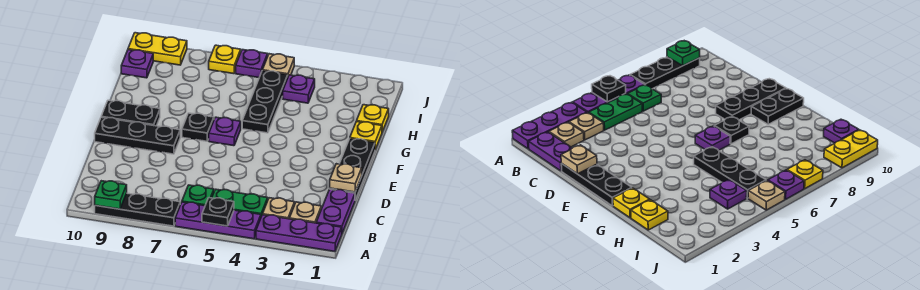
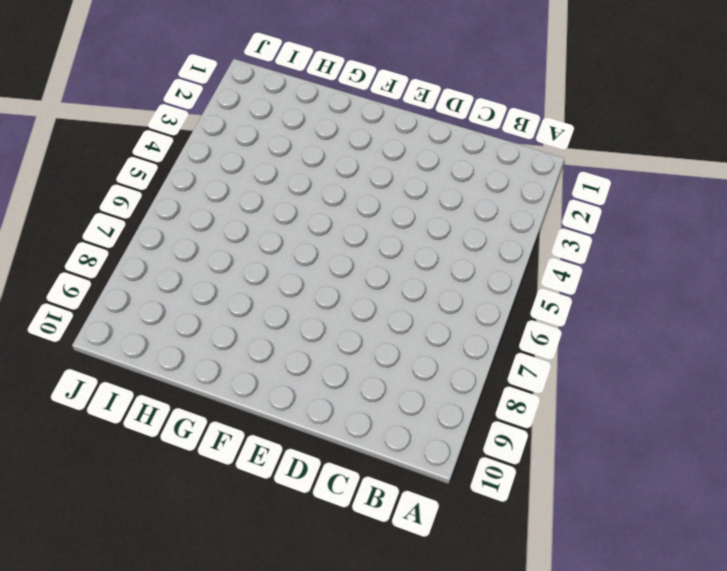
none -> purple plate A1:A3 level 1
none -> purple plate A4:A6 level 1
none -> black plate A7:A9 level 1

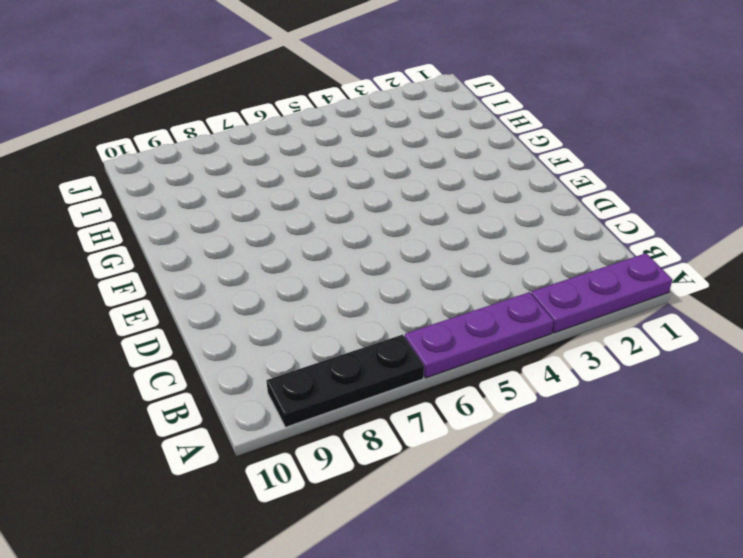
none -> purple plate B1:C1 level 1
none -> tan plate B2 level 1
none -> tan plate B3 level 1

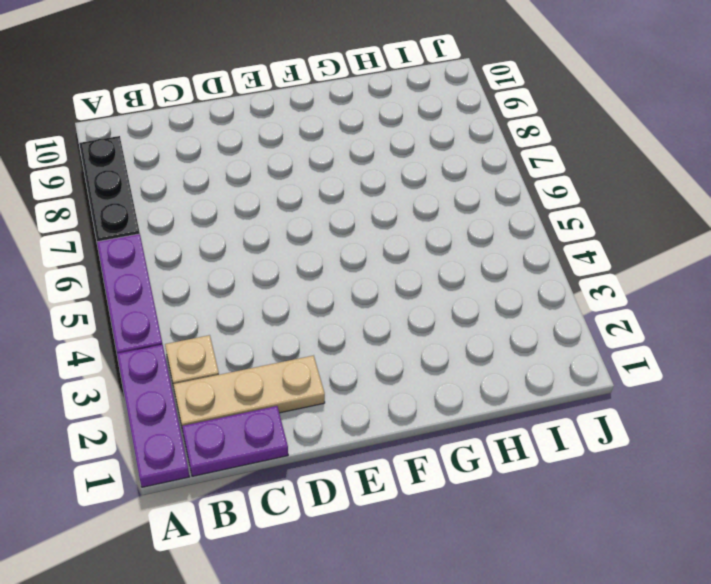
tan plate B2:D2 level 1 -> tan plate B2 level 1
none -> green plate B4:B5 level 1
none -> green plate B6 level 1
none -> black plate D1:F1 level 1

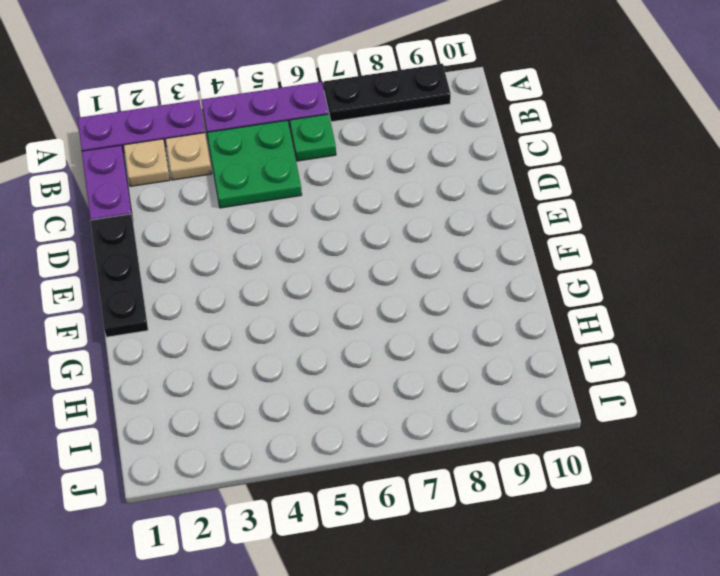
green plate B4:C5 level 1 -> green plate B4:B5 level 1
none -> black plate E8:E10 level 1
none -> purple plate F6 level 1
none -> black plate F7 level 1

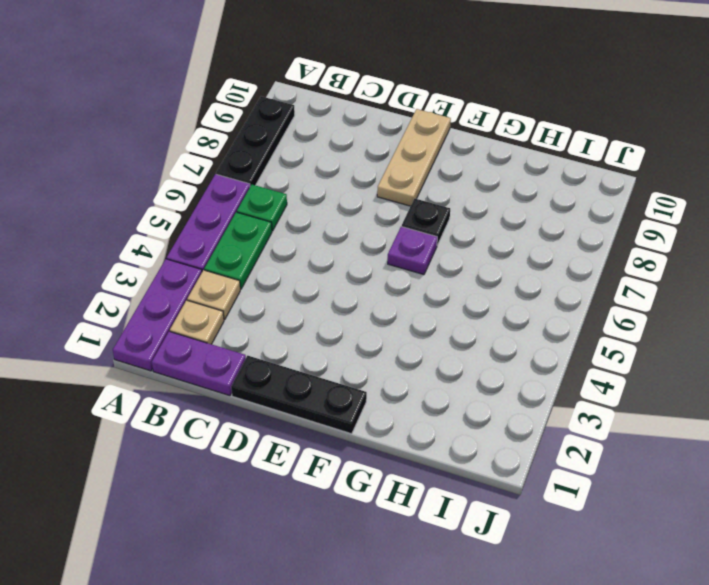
tan plate E8:E10 level 1 -> black plate E8:E10 level 1
none -> black plate F9:F10 level 1
none -> yellow plate G1 level 1
none -> black plate G5:I5 level 1

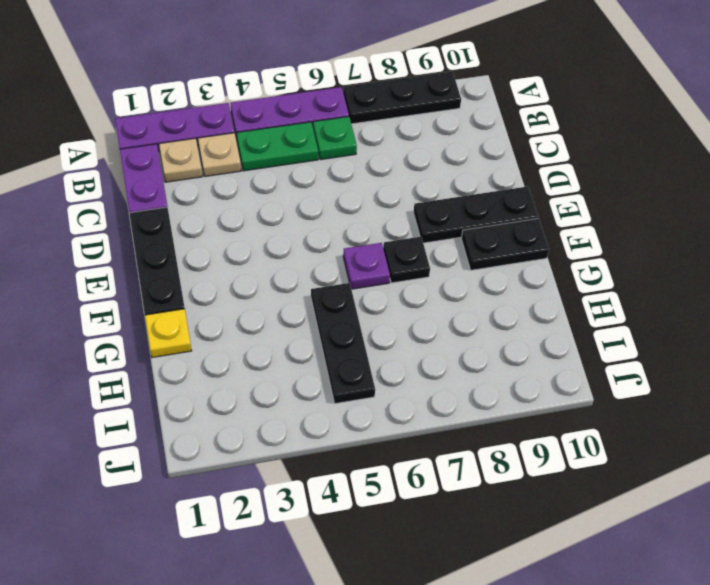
none -> yellow plate H1 level 1
none -> purple plate I4 level 1
none -> purple plate I10 level 1

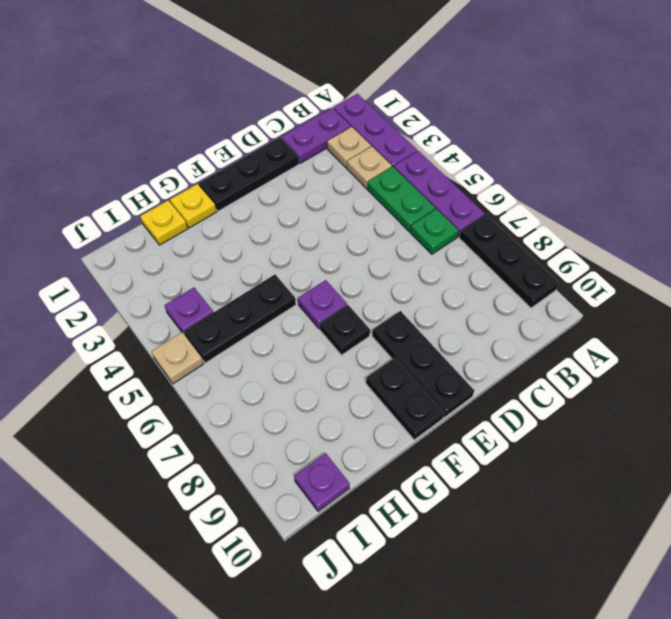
none -> purple plate J6 level 1
none -> yellow plate J7 level 1
none -> yellow plate J9:J10 level 1

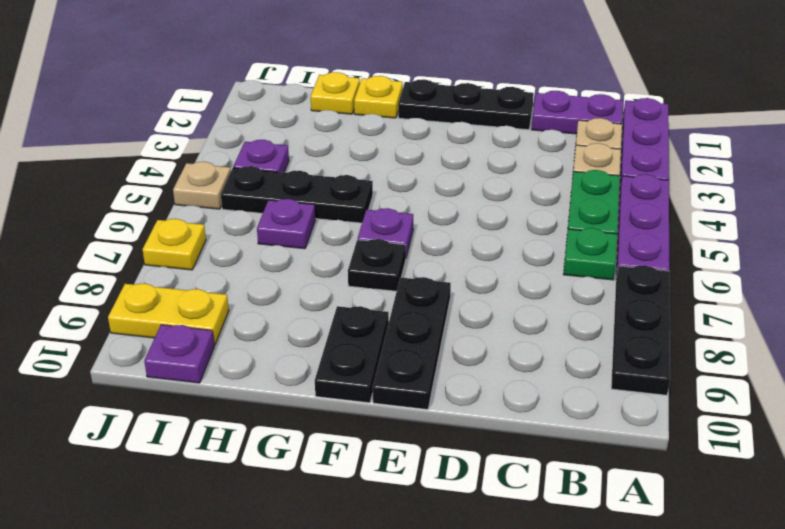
purple plate H6 level 1 -> purple plate J6 level 1
yellow plate I9:J9 level 1 -> yellow plate J9:J10 level 1
none -> black plate A5 level 2
none -> green plate A9 level 2
none -> tan plate D1 level 2

